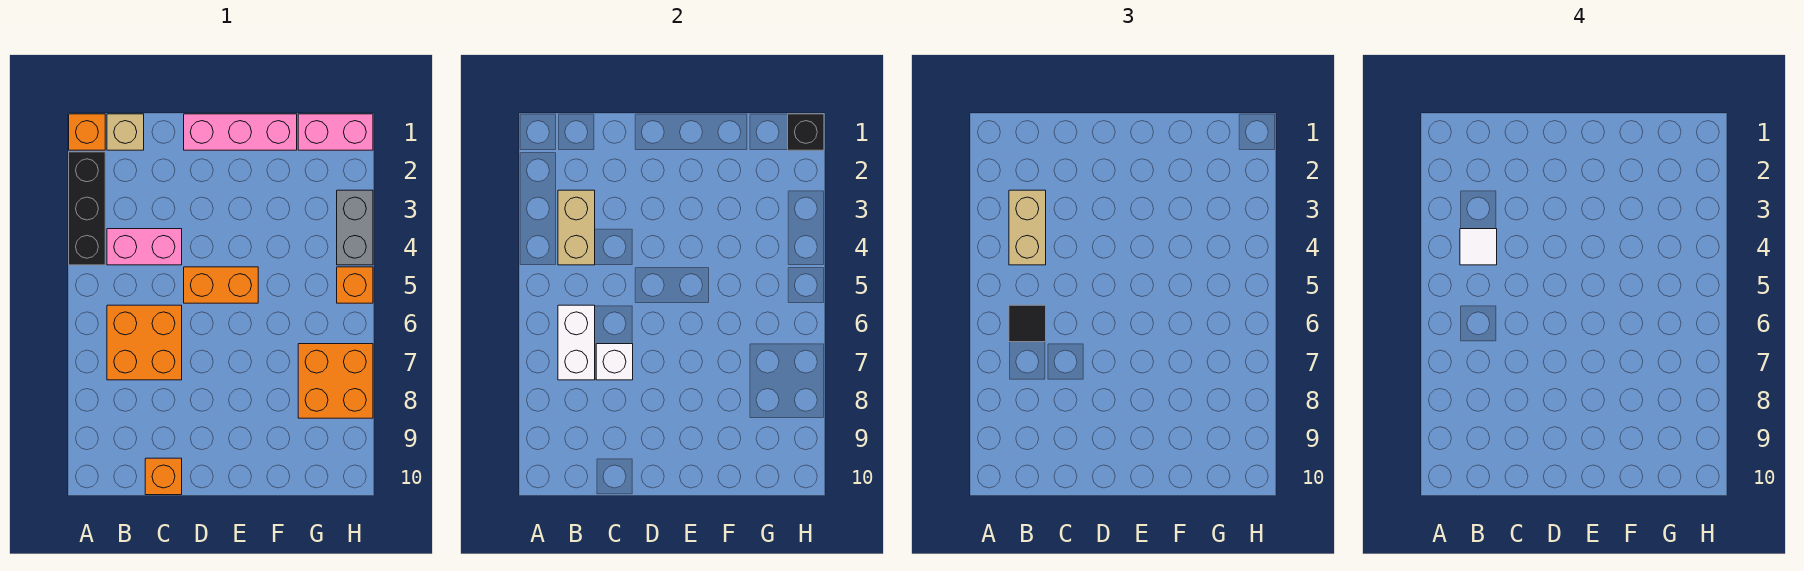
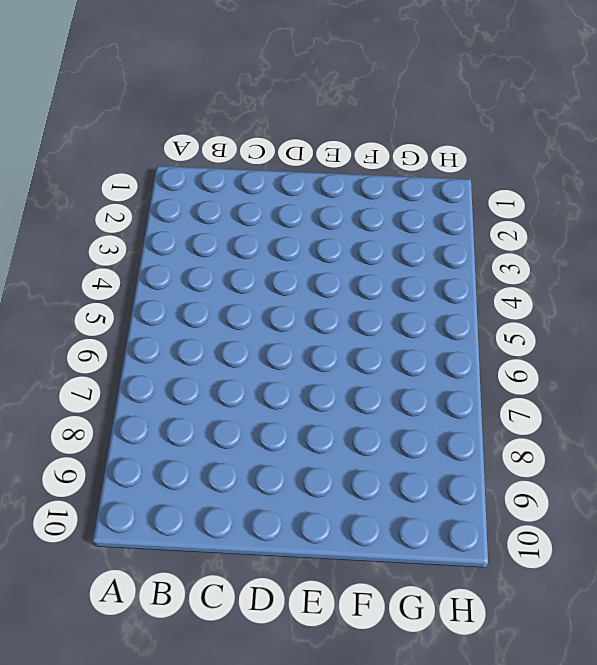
none -> orange brick A1 level 1
none -> black brick A2:A4 level 1
none -> tan brick B1 level 1

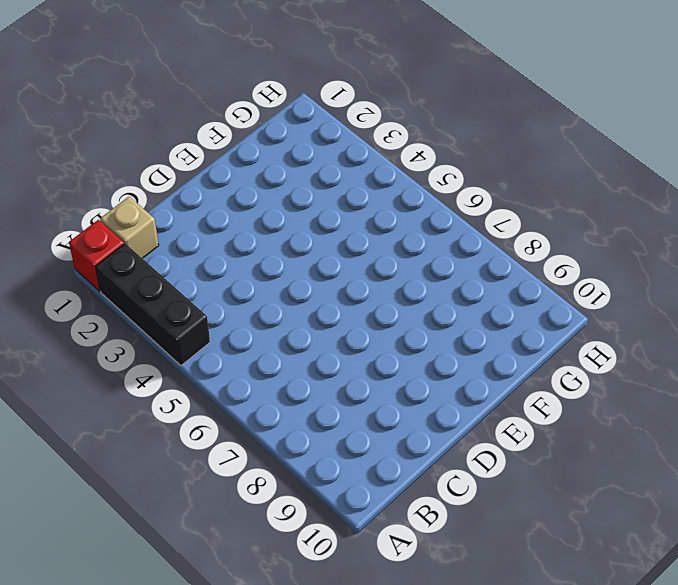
red brick A1 level 1 -> orange brick A1 level 1
none -> pink brick B4:C4 level 1
none -> orange brick B6:C7 level 1
none -> orange brick C10 level 1

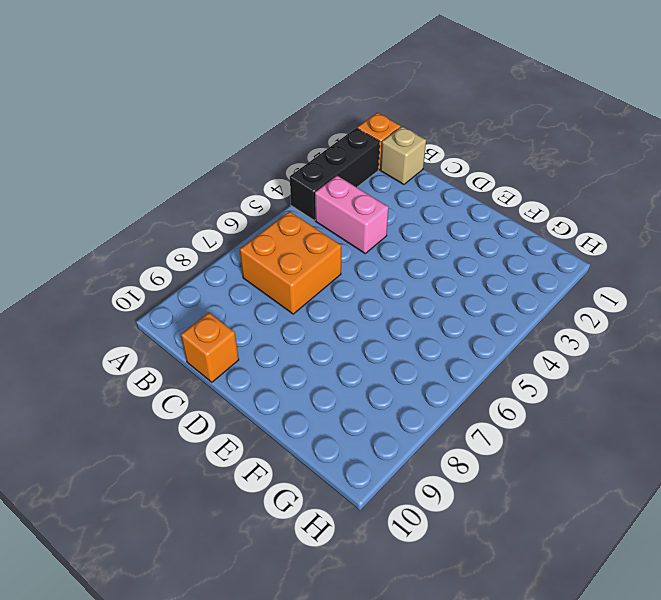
none -> pink brick D1:F1 level 1
none -> orange brick D5:E5 level 1
none -> pink brick G1:H1 level 1

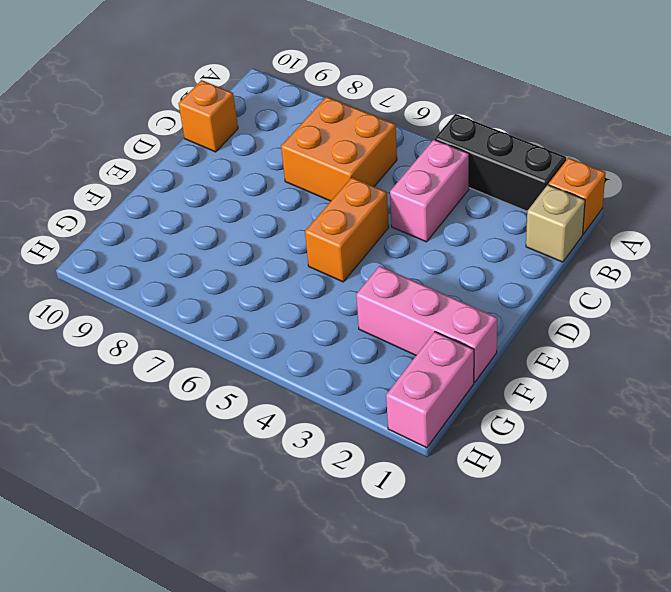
pink brick F1:F3 level 1 -> pink brick D1:F1 level 1
none -> orange brick G7:H8 level 1
none -> grey brick H3:H4 level 1
none -> orange brick H5 level 1

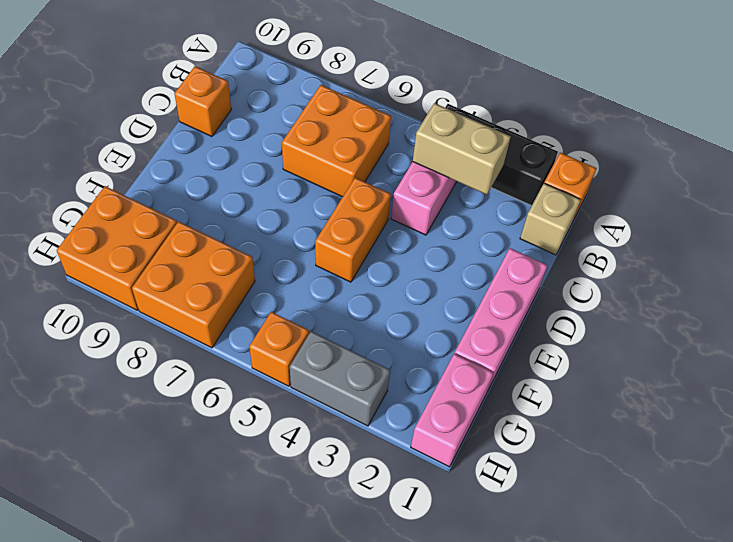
orange brick G9:H10 level 1 -> none
none -> white brick B6:B7 level 2
none -> white brick C7 level 2
none -> black brick H1 level 2

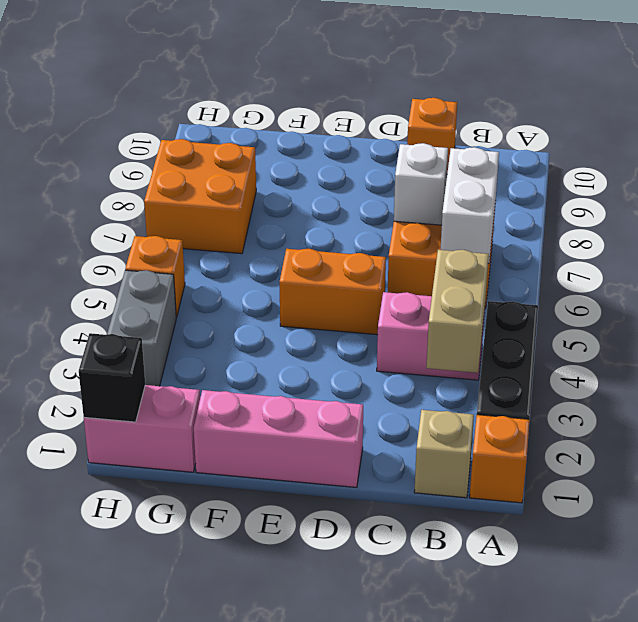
none -> tan brick B3:B4 level 3
none -> black tile B6 level 3
none -> white tile B4 level 4

